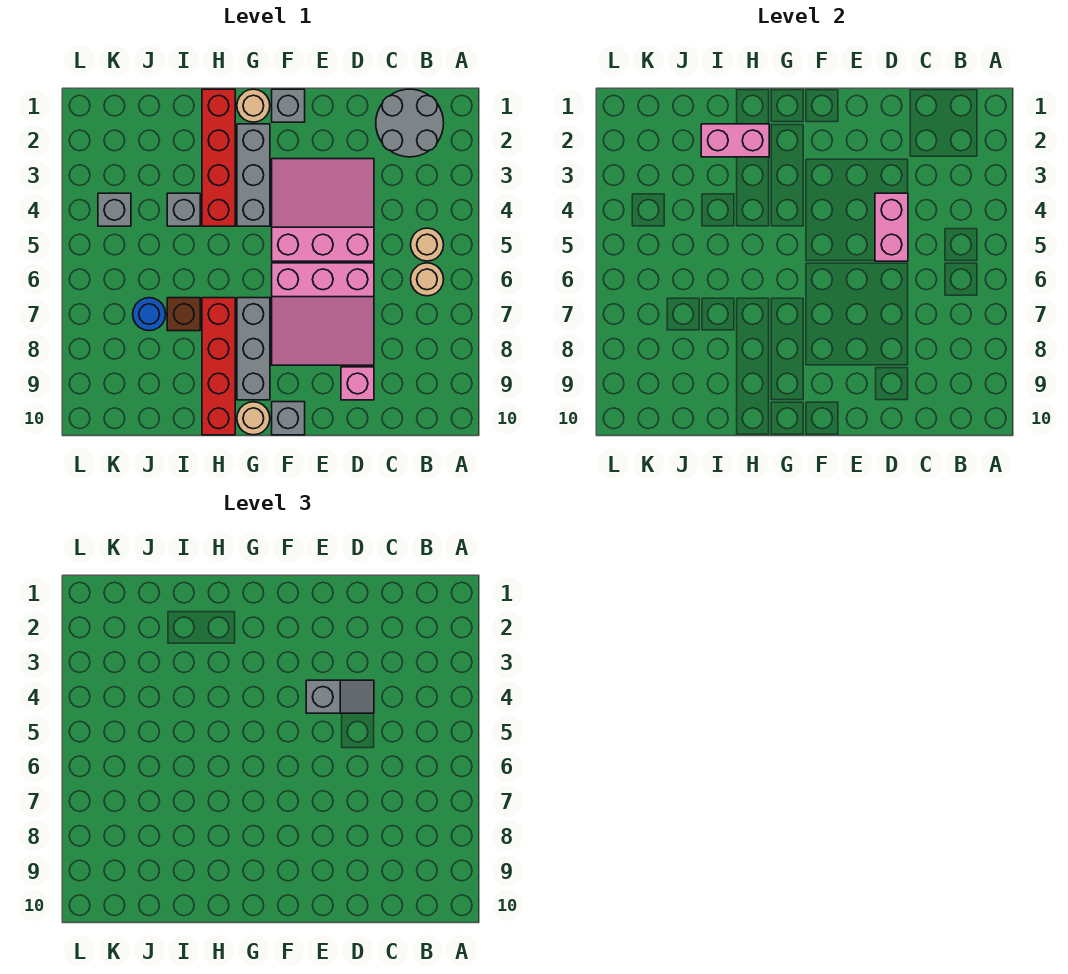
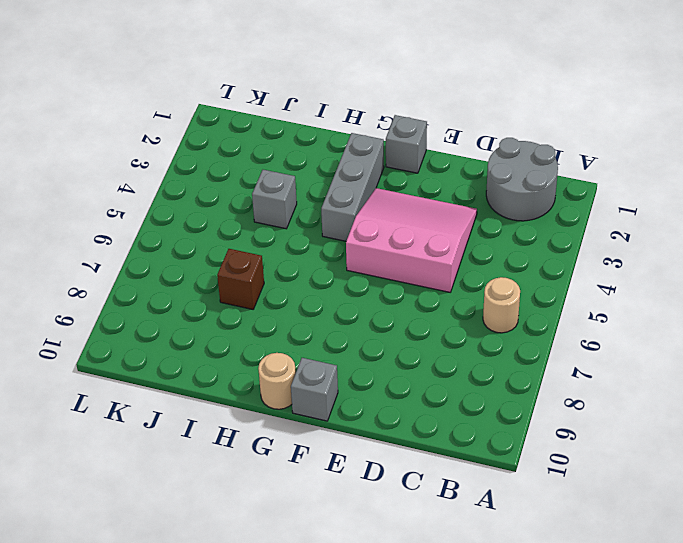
none -> tan round brick B5 level 1
none -> pink slope D6:F8 level 1 top 6
none -> pink brick D9 level 1

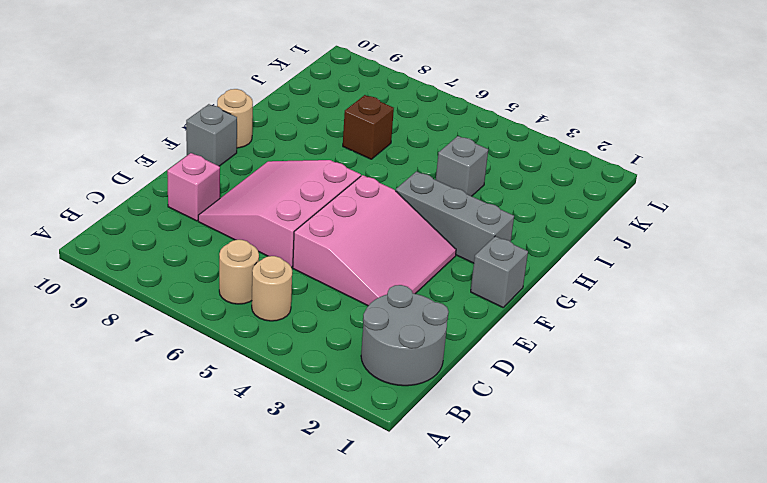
none -> tan round brick G1 level 1
none -> grey brick G7:G9 level 1
none -> red brick H1:H4 level 1

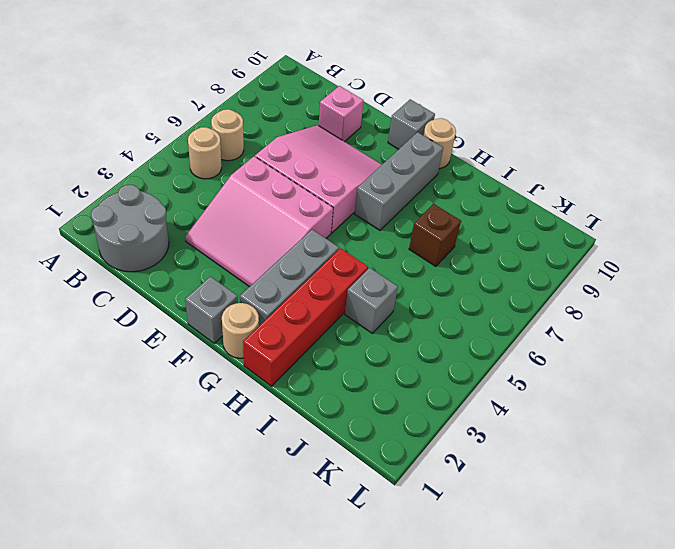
none -> red brick H7:H10 level 1
none -> blue round brick J7 level 1
none -> grey brick K4 level 1

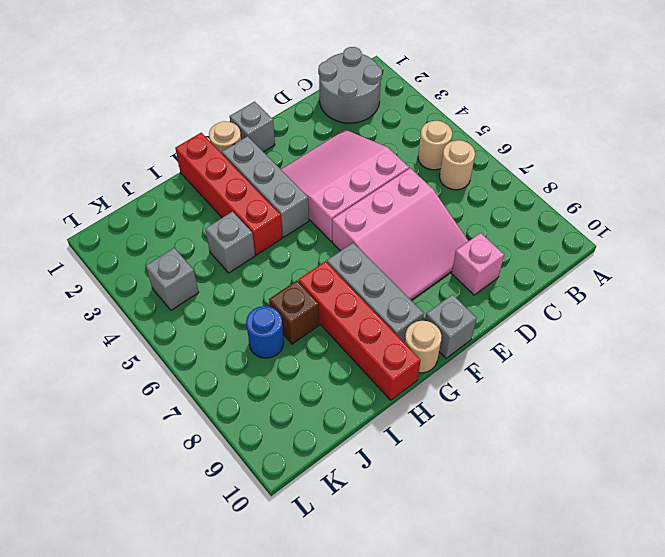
none -> pink brick D4:D5 level 2
none -> pink brick H2:I2 level 2
none -> grey slope D4:E4 level 3 top E

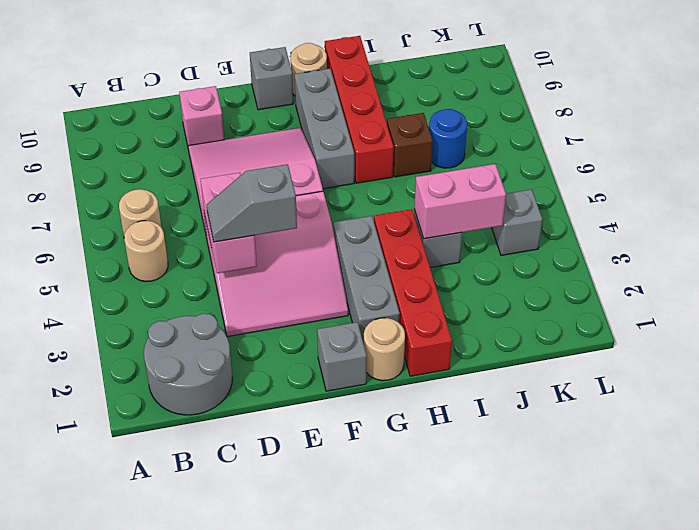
pink brick I4:J4 level 2 -> pink brick H2:I2 level 2

